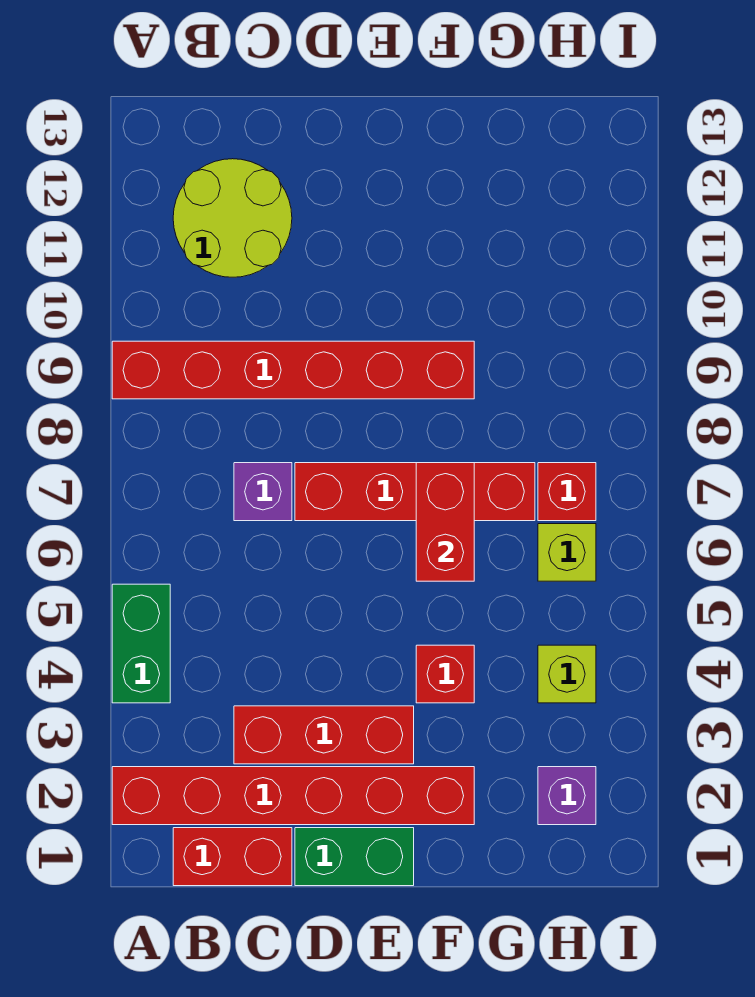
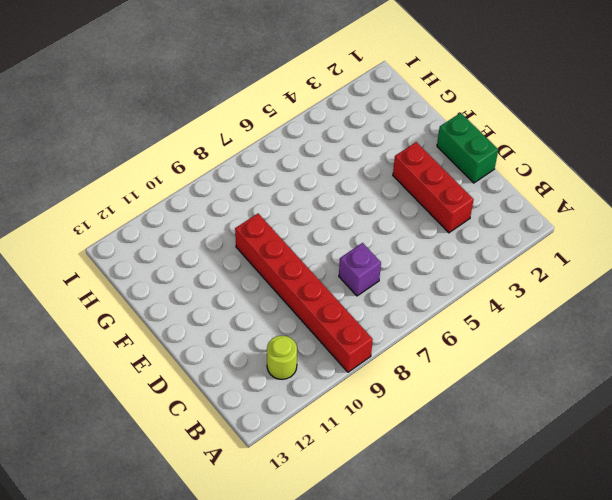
lime round brick B11 level 1 -> lime round brick B11:C12 level 1
none -> red brick A2:F2 level 1
none -> green brick A4:A5 level 1
none -> red brick B1:C1 level 1

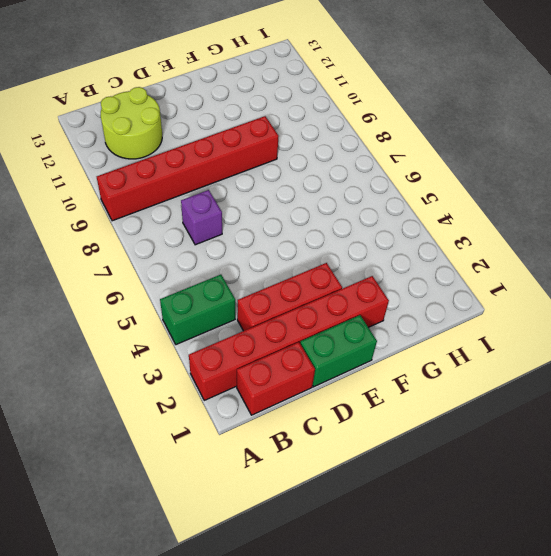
green brick A4:B4 level 1 -> green brick A4:A5 level 1
none -> red brick D7:G7 level 1
none -> red brick F4 level 1
none -> purple brick H2 level 1

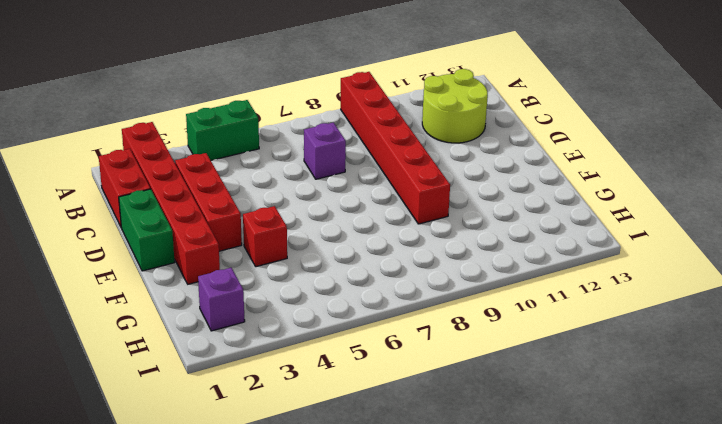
none -> red brick D7:G7 level 1
none -> lime brick H4 level 1
none -> lime brick H6 level 1

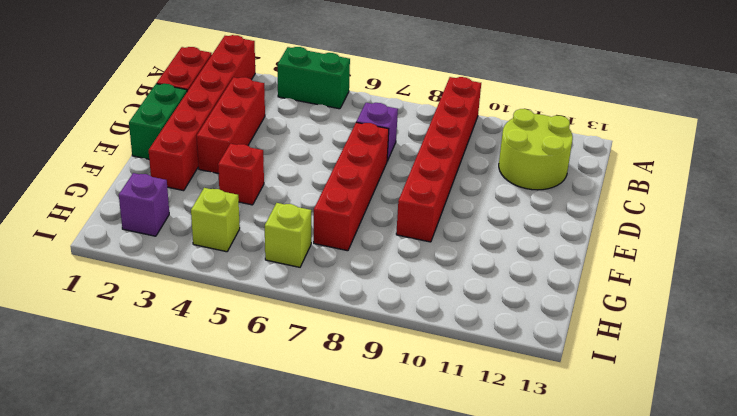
none -> red brick H7 level 1
none -> red brick F6:F7 level 2

